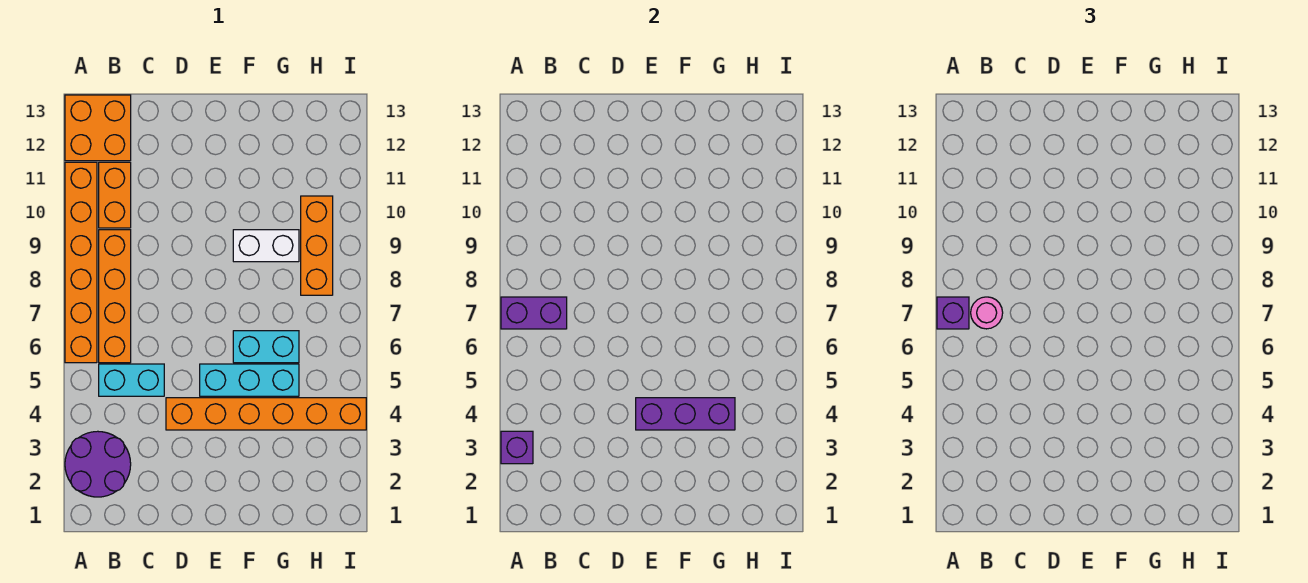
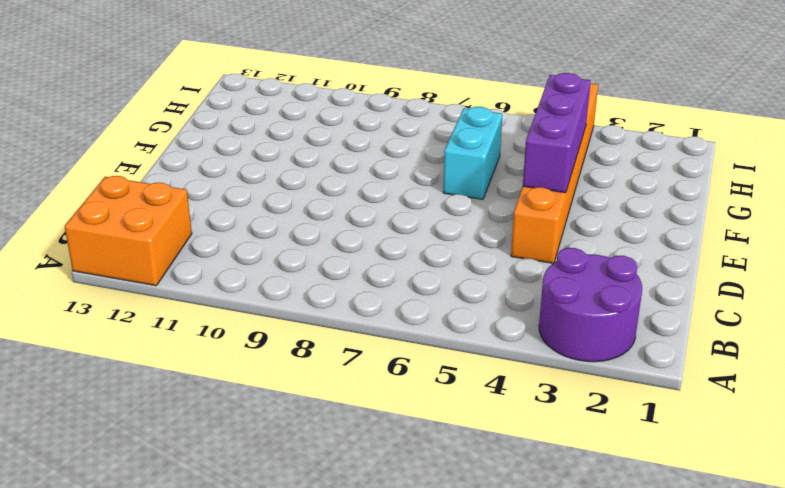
none -> orange brick A6:A11 level 1
none -> cyan brick B5:C5 level 1
none -> orange brick B6:B9 level 1

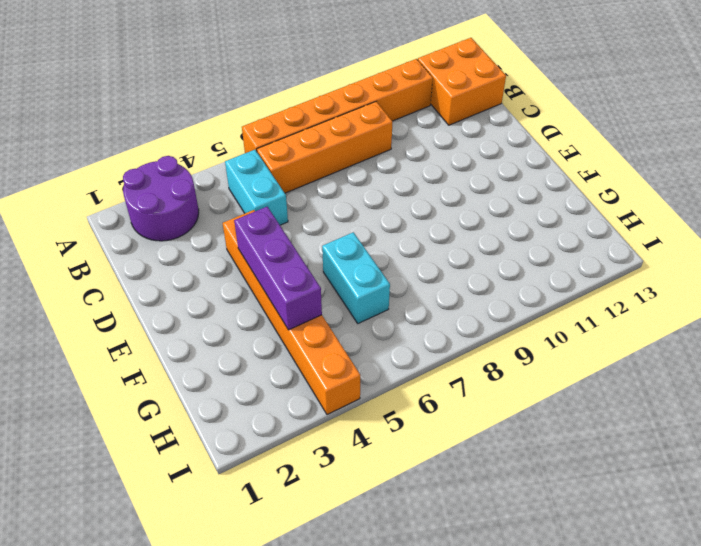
none -> orange brick B10:B11 level 1
none -> cyan brick E5:G5 level 1
none -> white brick F9:G9 level 1

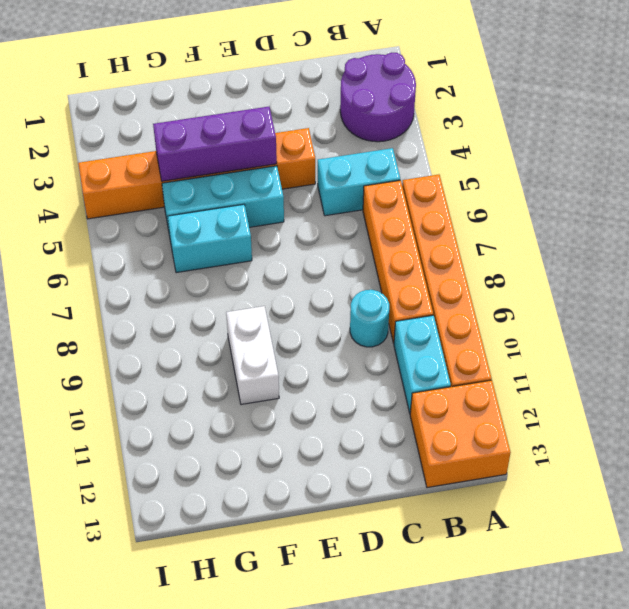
cyan brick B10:B11 level 1 -> orange brick B10:B11 level 1
cyan round brick C9 level 1 -> none
white brick F9:F10 level 1 -> white brick F9:G9 level 1
none -> orange brick H8:H10 level 1
none -> purple brick A3 level 2
none -> purple brick A7:B7 level 2

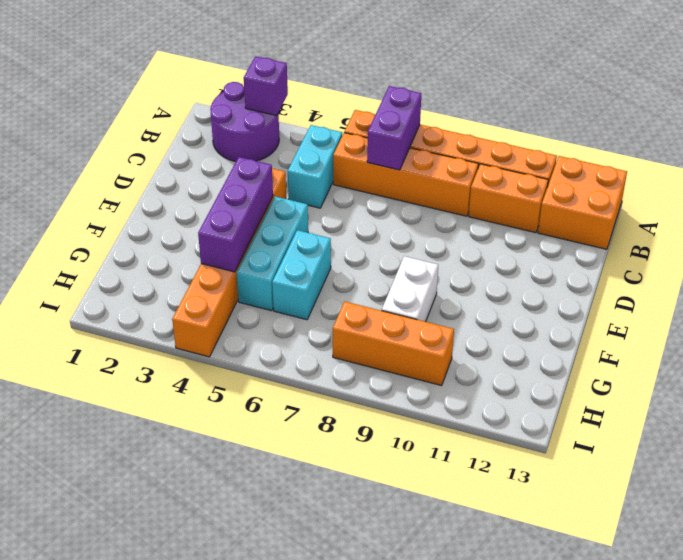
none -> purple brick A7 level 3
none -> pink round brick B7 level 3

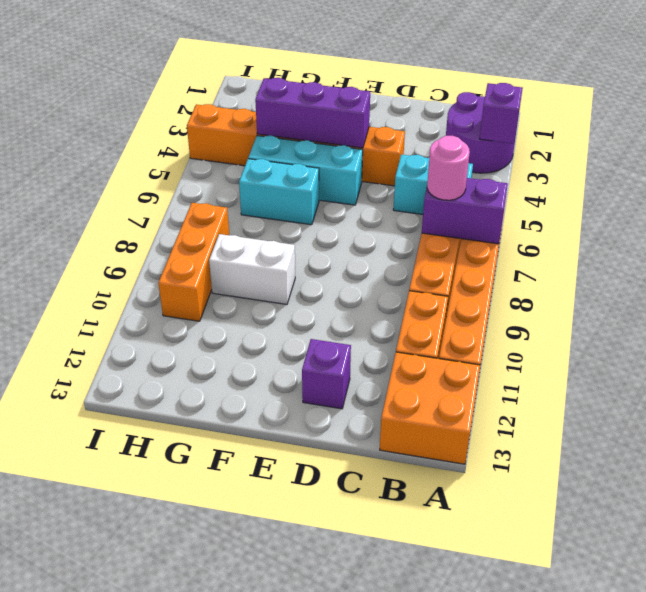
purple brick D12 level 1 -> purple brick A7 level 3

